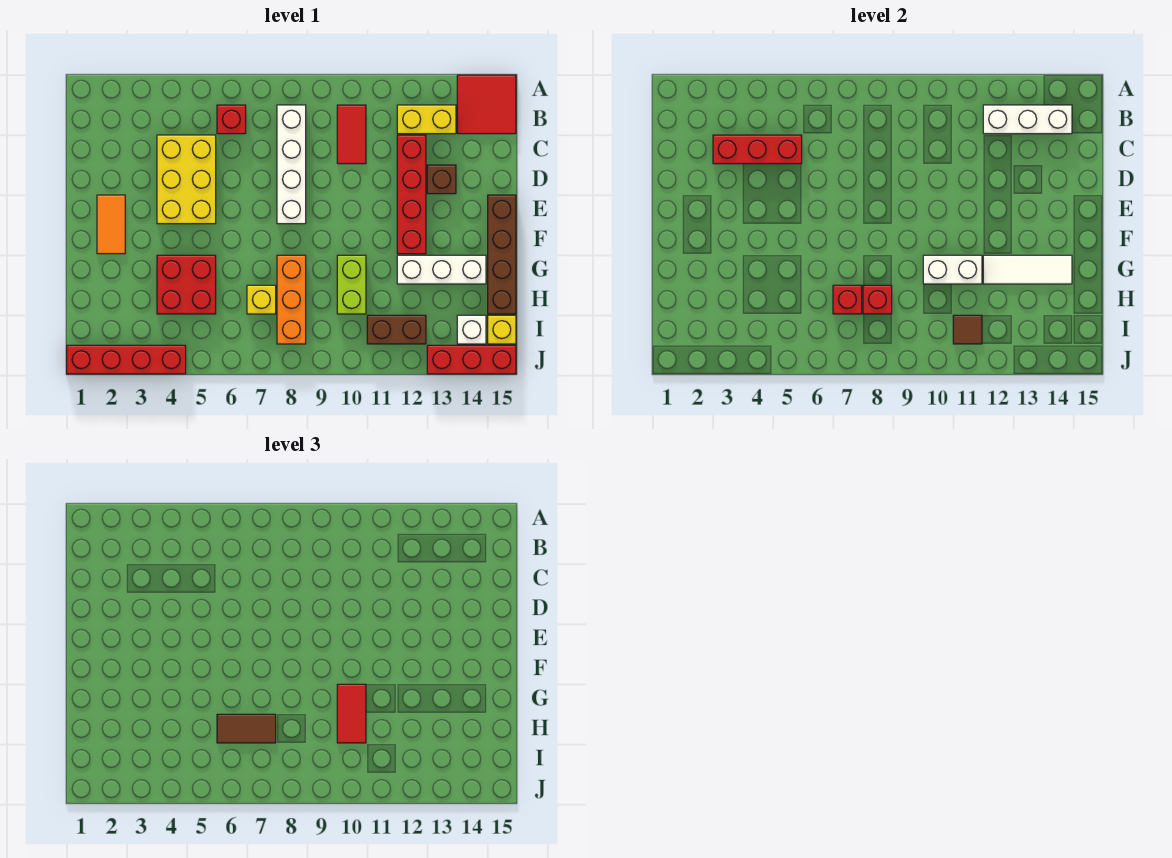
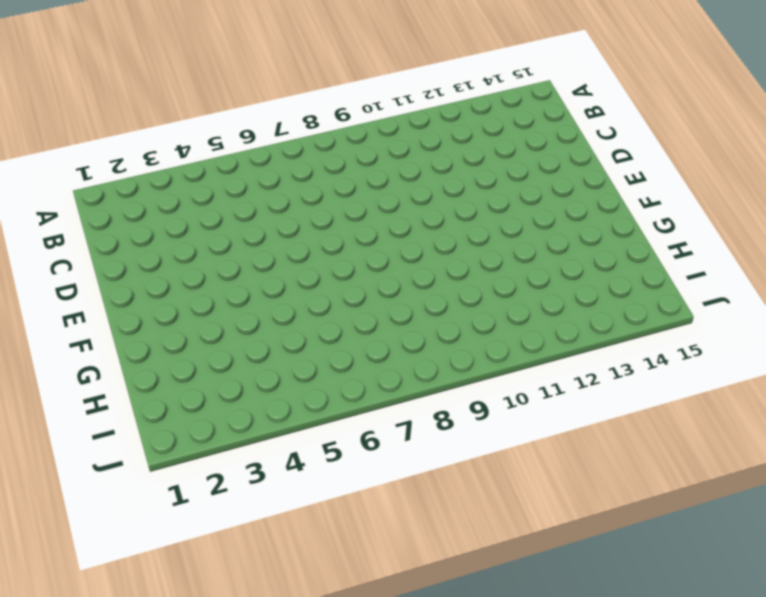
none -> red tile A14:B15 level 1
none -> red brick B6 level 1
none -> white brick B8:E8 level 1

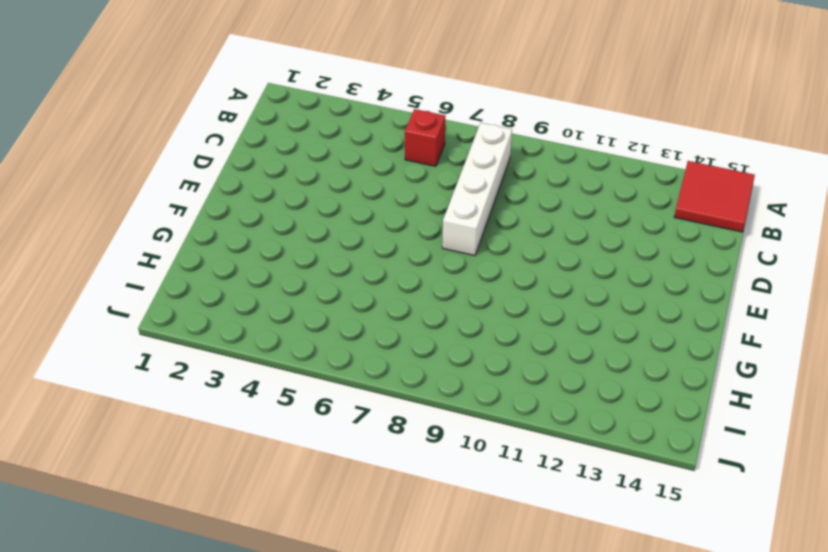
none -> red tile B10:C10 level 1
none -> yellow brick B12:B13 level 1
none -> yellow brick C4:E5 level 1

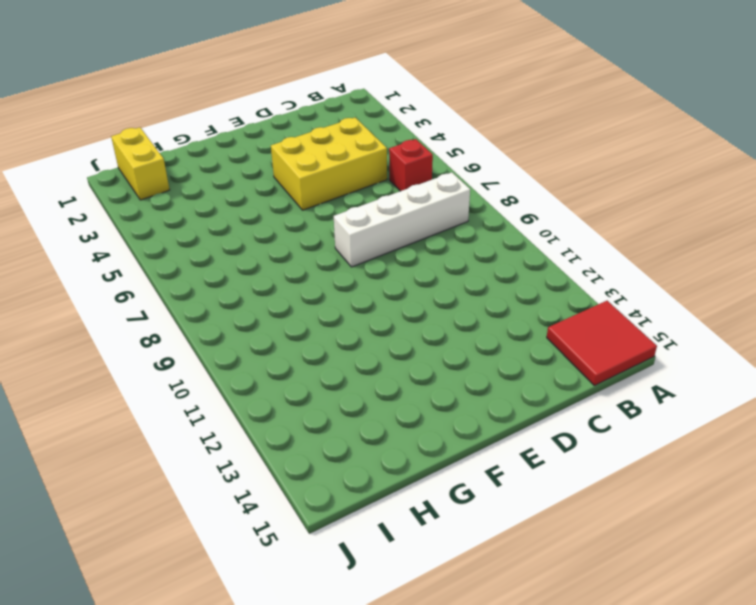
yellow brick I1:I2 level 1 -> yellow brick B12:B13 level 1
none -> red tile B10:C10 level 1
none -> red brick C12:F12 level 1
none -> brown brick D13 level 1

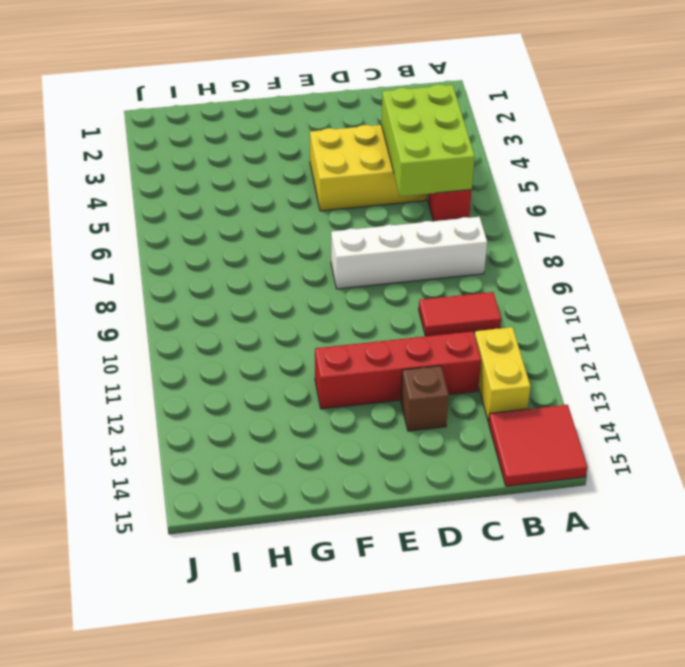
lime brick B4:C6 level 2 -> red brick C3:C5 level 2
none -> orange tile E2:F2 level 1
none -> brown brick E15:H15 level 1
none -> red brick G4:H5 level 1

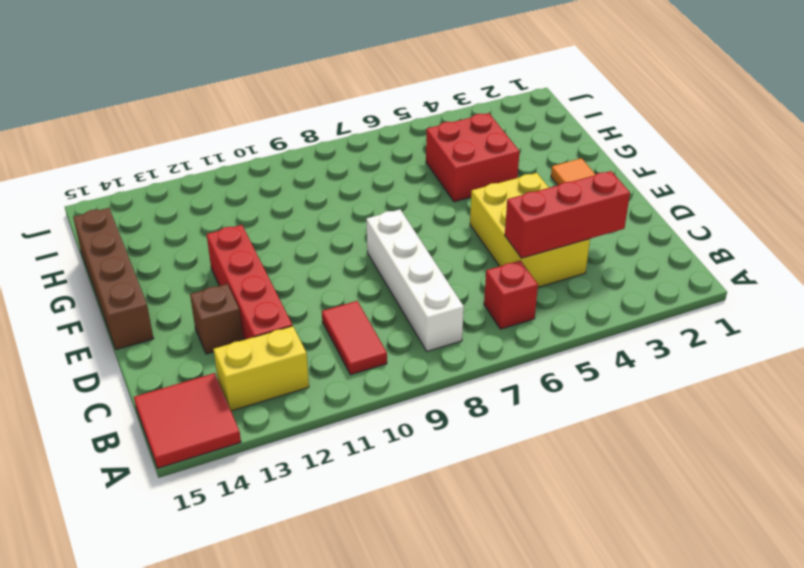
none -> orange brick G8:I8 level 1
none -> lime brick G10:H10 level 1
none -> white brick G12:G14 level 1

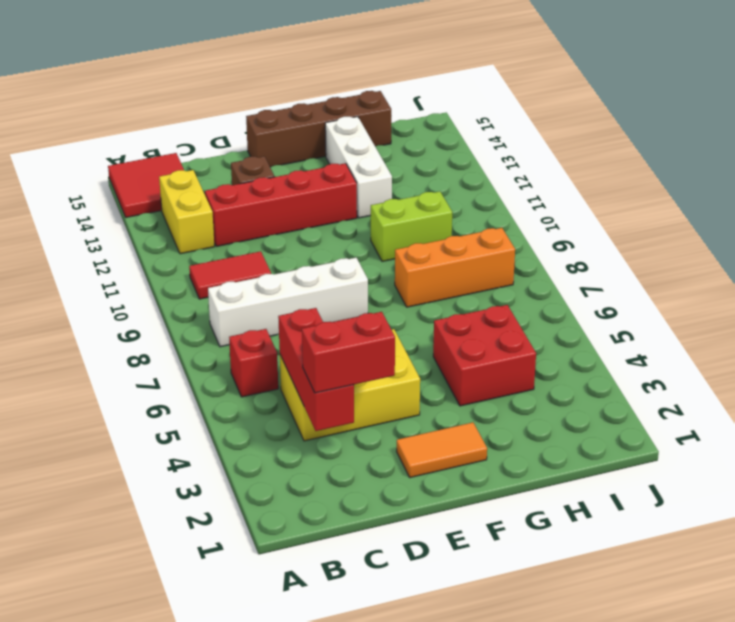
red brick C3:D3 level 3 -> none
none -> yellow brick H7 level 1
none -> brown brick I11:I12 level 1
none -> white brick I14 level 1

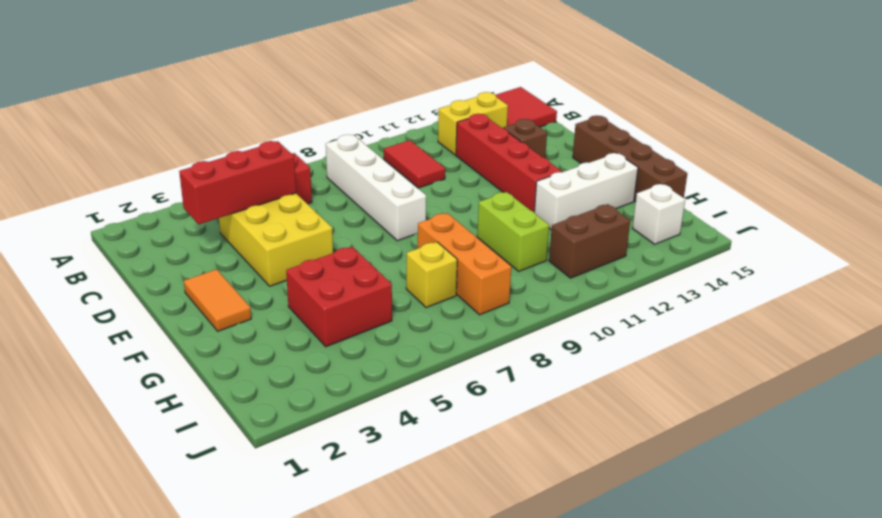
none -> yellow brick I15 level 1
none -> red brick J1:J4 level 1
none -> red brick J13:J15 level 1

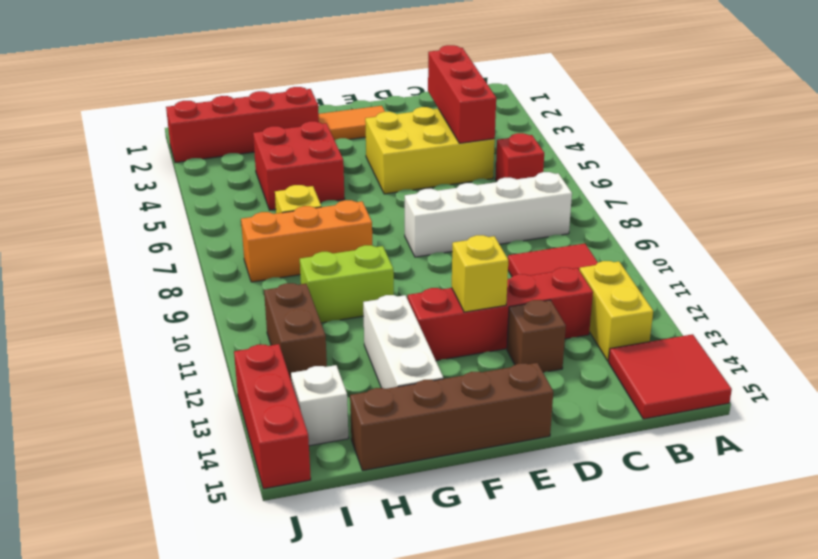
yellow brick E12 level 2 -> yellow brick I15 level 1
red brick G2:J2 level 1 -> red brick J1:J4 level 1
none -> white brick B12:B14 level 2
none -> white brick G10:G11 level 2
none -> white tile G12:G14 level 2

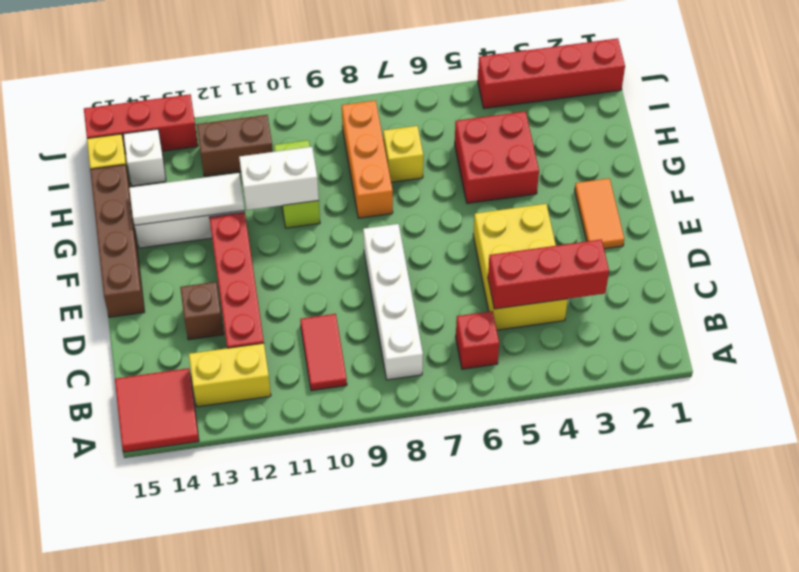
none -> white brick B12:B14 level 2
none -> red brick H7 level 2
none -> red brick H8 level 2

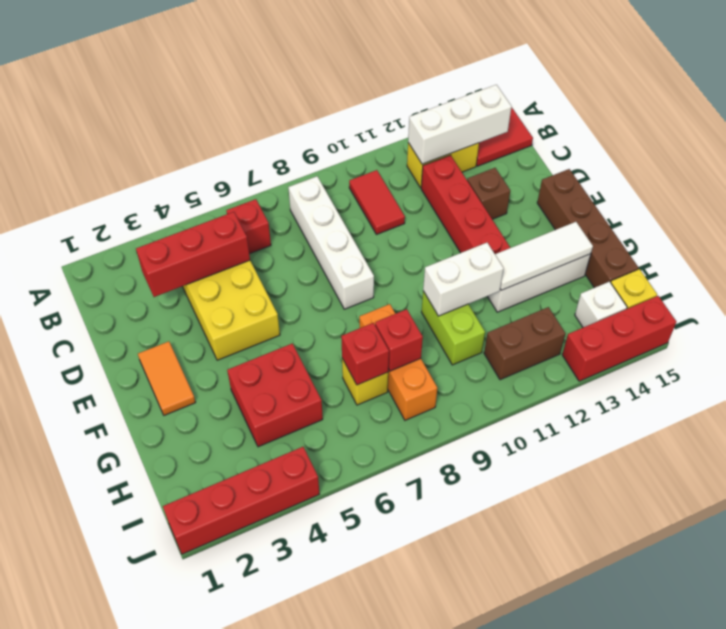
none -> brown tile I11 level 2
none -> red tile G10:H10 level 3
none -> brown tile H6:H7 level 3

